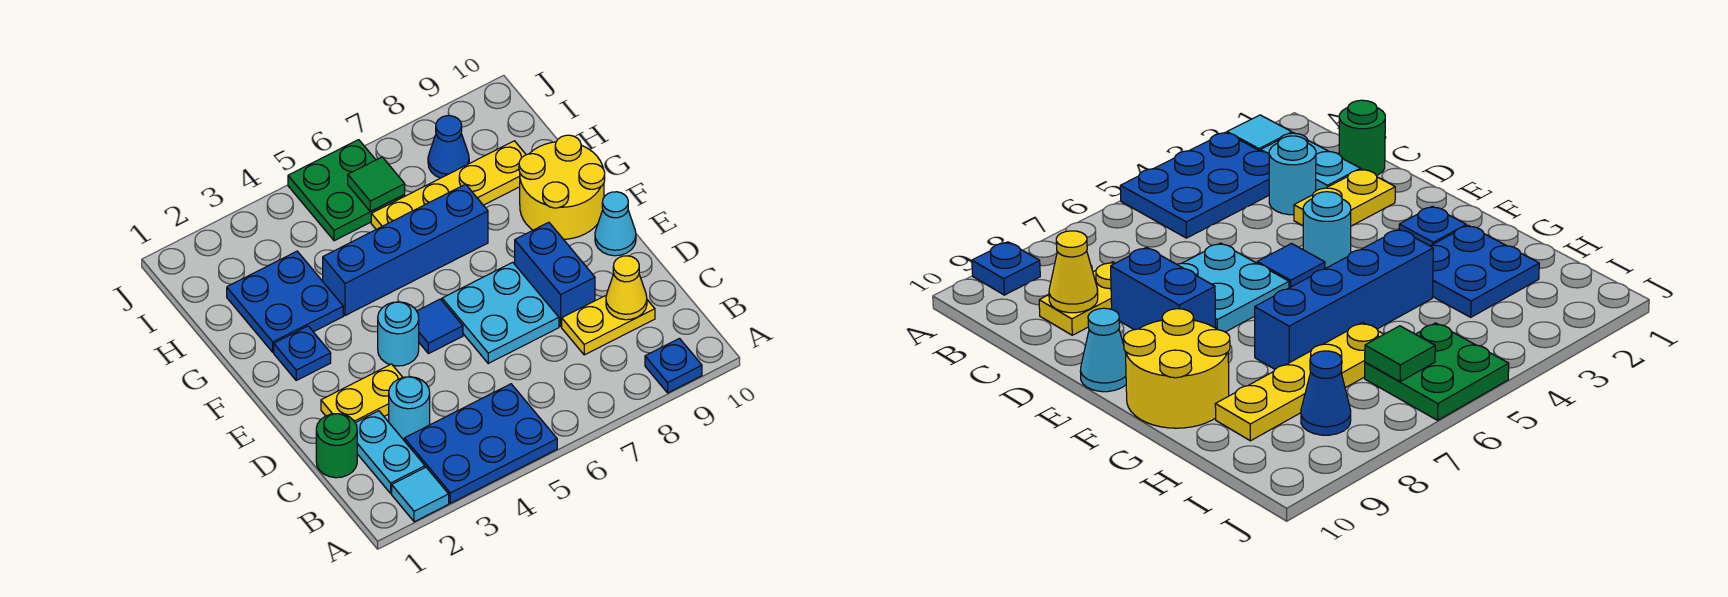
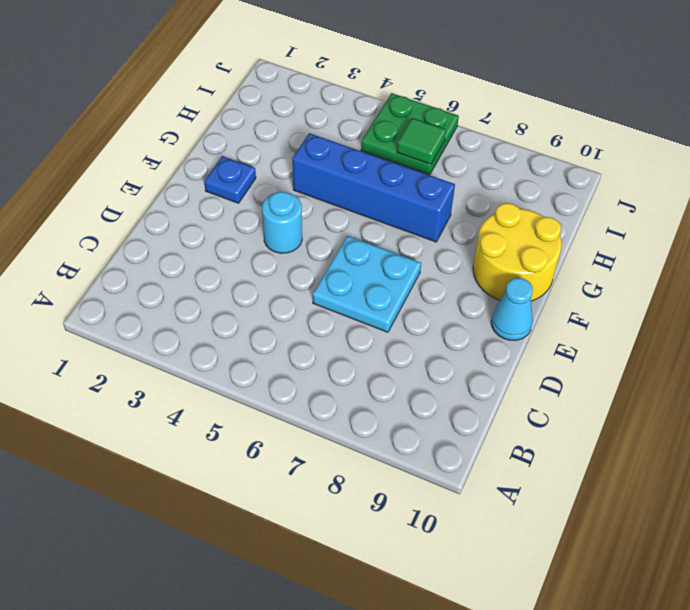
none -> cyan tile A2 level 1
none -> blue plate A3:B5 level 1
none -> blue plate A9 level 1

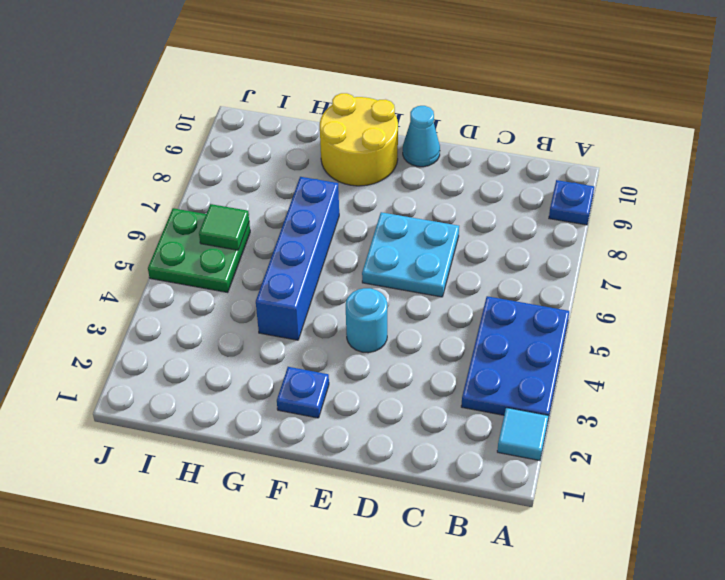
none -> cyan plate B2:C2 level 1
none -> green round brick C1 level 1
none -> cyan round brick C3 level 1

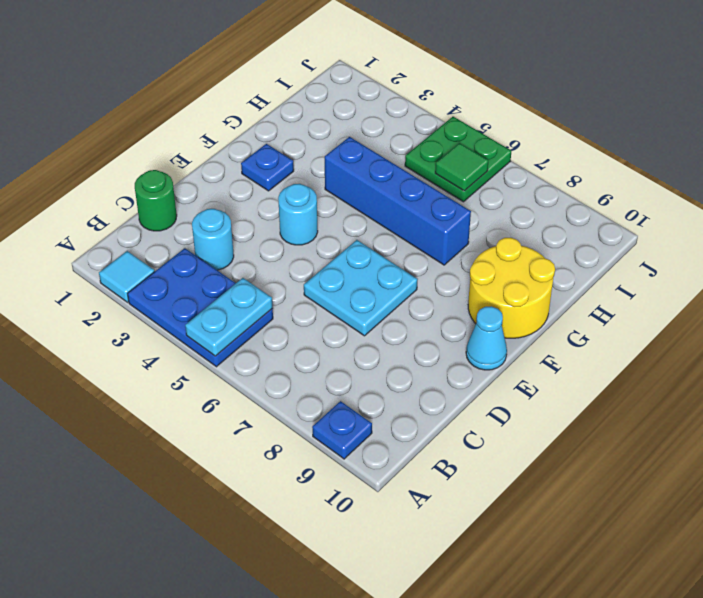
cyan plate A5:B5 level 2 -> cyan plate B2:C2 level 1
none -> yellow plate C8:C9 level 1
none -> yellow plate D2:D3 level 1
none -> blue brick D8:E8 level 1

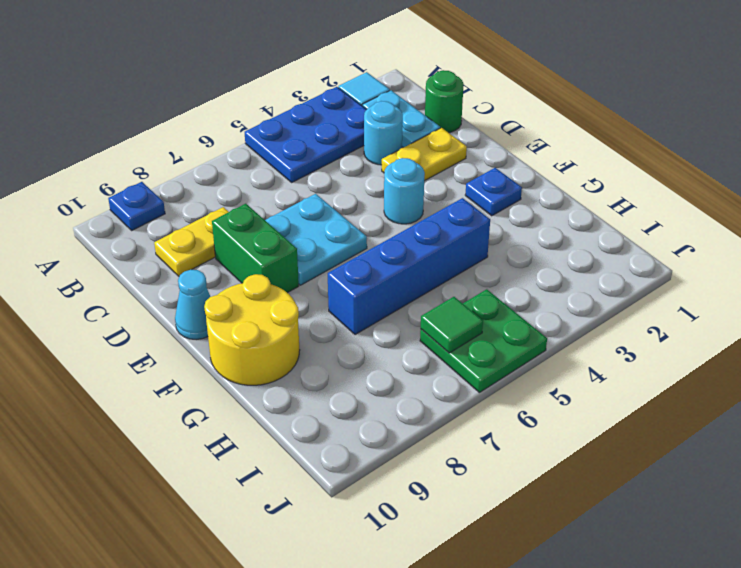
green brick D8:E8 level 1 -> blue brick D8:E8 level 1
none -> blue tile E5 level 1
none -> blue plate G2:H3 level 1
none -> yellow plate H6:H9 level 1

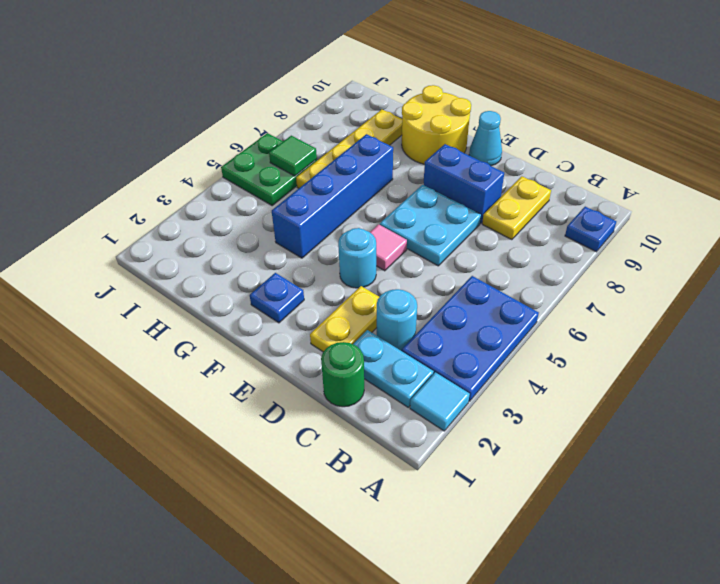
pink tile E5 level 1 -> blue tile E5 level 1
none -> blue plate G2:H3 level 1
none -> blue cone I8 level 1
none -> yellow cone C9 level 2

